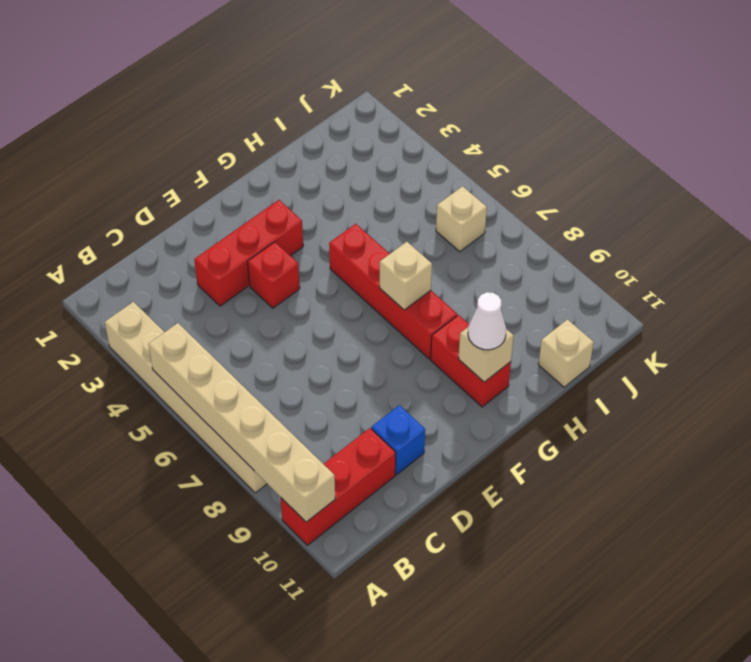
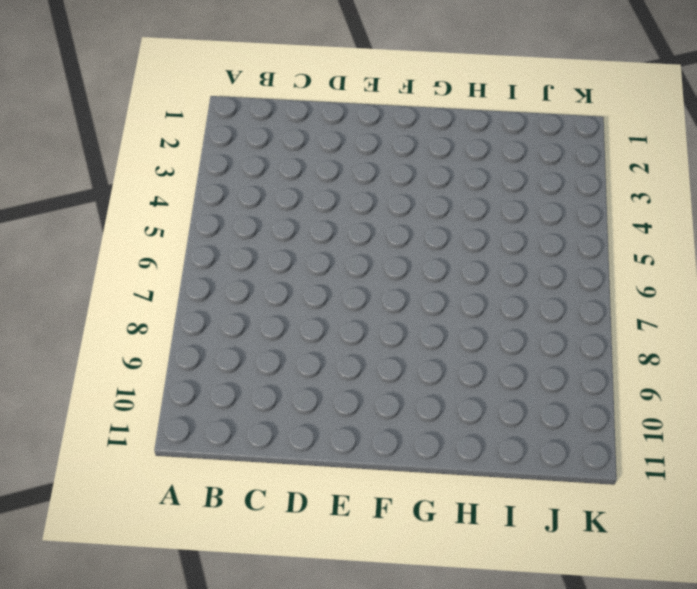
none -> tan brick A3:A8 level 1
none -> red brick A10:C10 level 1
none -> red brick D3:F3 level 1

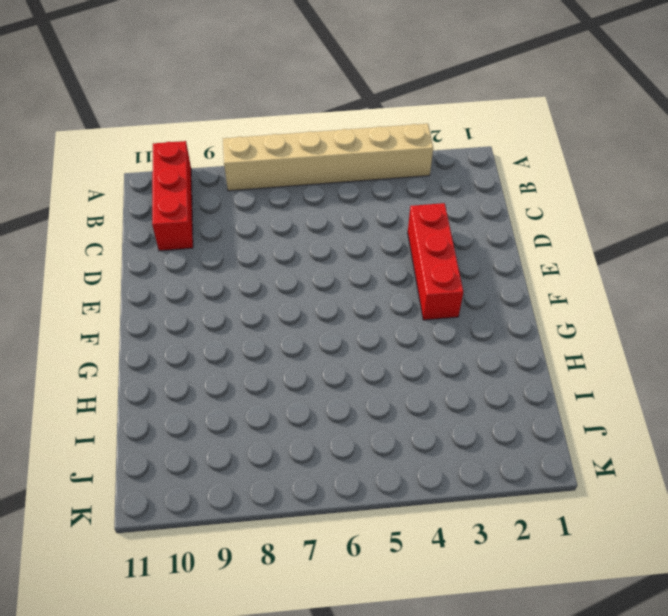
none -> blue brick D10 level 1
none -> red brick E4 level 1
none -> red brick G5:G8 level 1

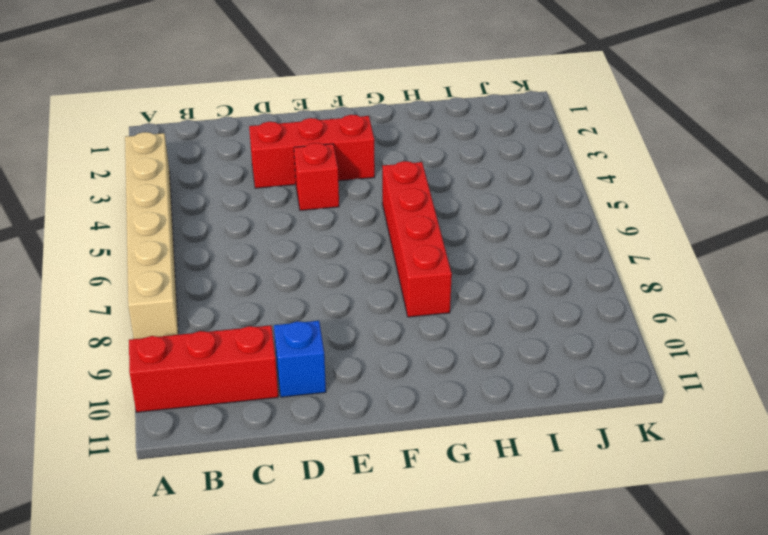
none -> red brick G9:G10 level 1
none -> tan brick I11 level 1
none -> tan brick J6 level 1

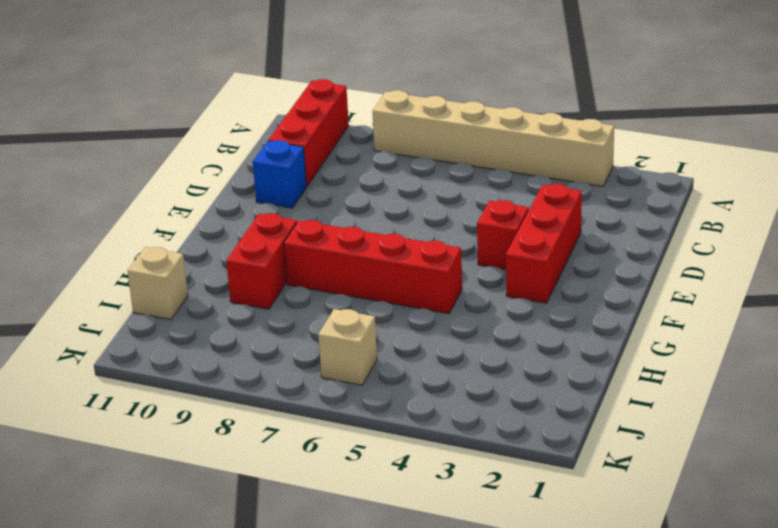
red brick G9:H9 level 1 -> red brick G9:G10 level 1
none -> tan brick A5:A10 level 2
none -> tan brick G7 level 2
none -> tan brick G10 level 2

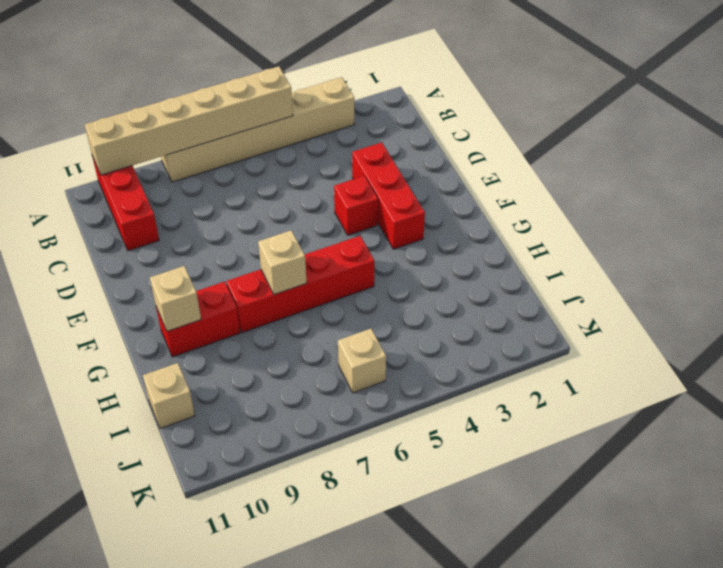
none -> blue brick D10 level 1
none -> white cone G10 level 3

